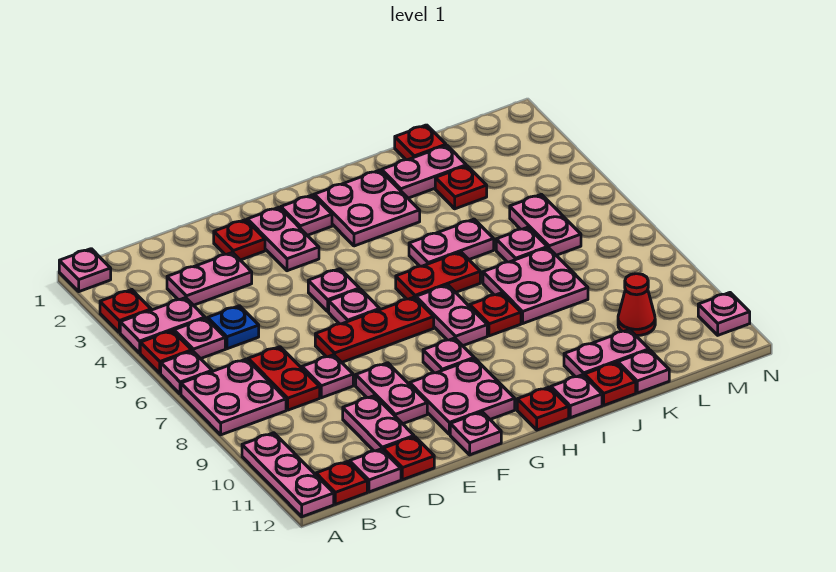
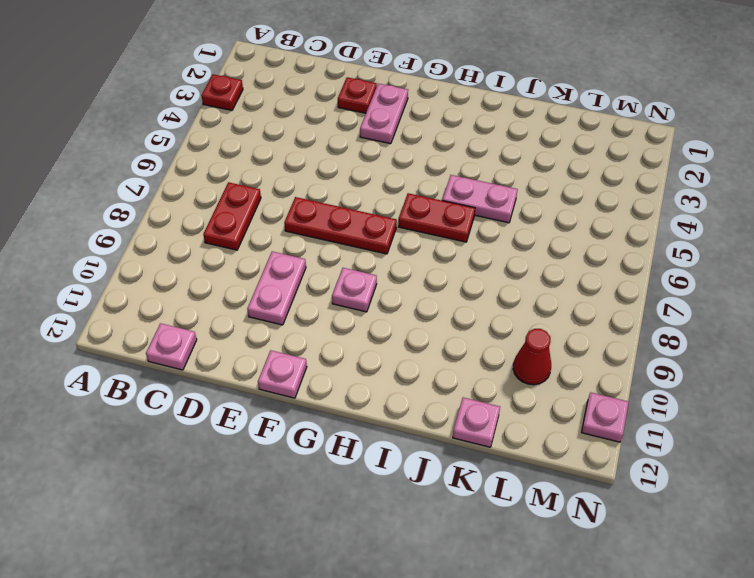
none -> pink plate A1 level 1
none -> pink plate A4:B4 level 1
none -> red plate A5 level 1
none -> pink plate A6 level 1

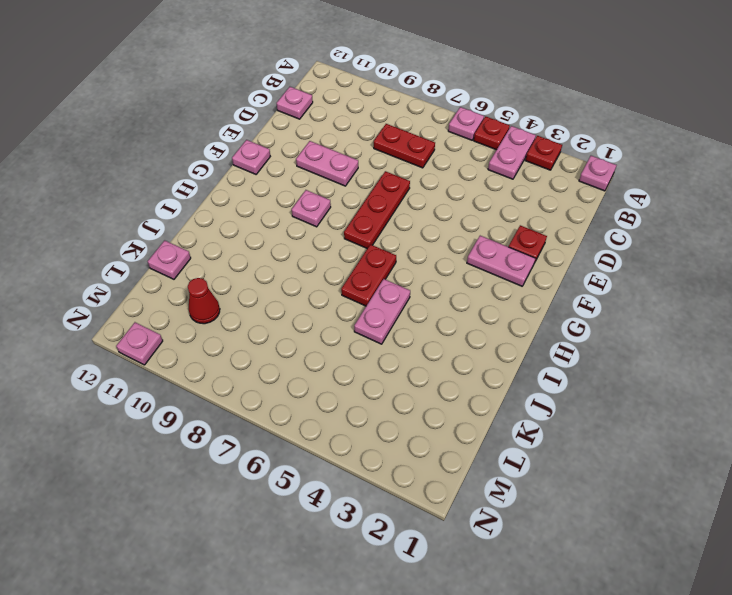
none -> pink plate A7:B8 level 1
none -> pink plate A10:A12 level 1
none -> pink plate B5 level 1
none -> red plate B12 level 1

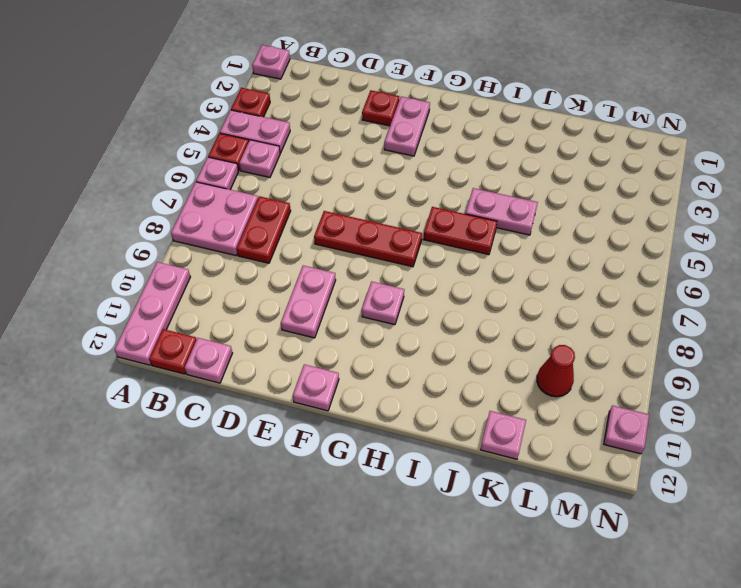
none -> pink plate C3:D3 level 1
none -> blue plate C5 level 1
none -> pink plate D8 level 1
none -> pink plate D10:D11 level 1

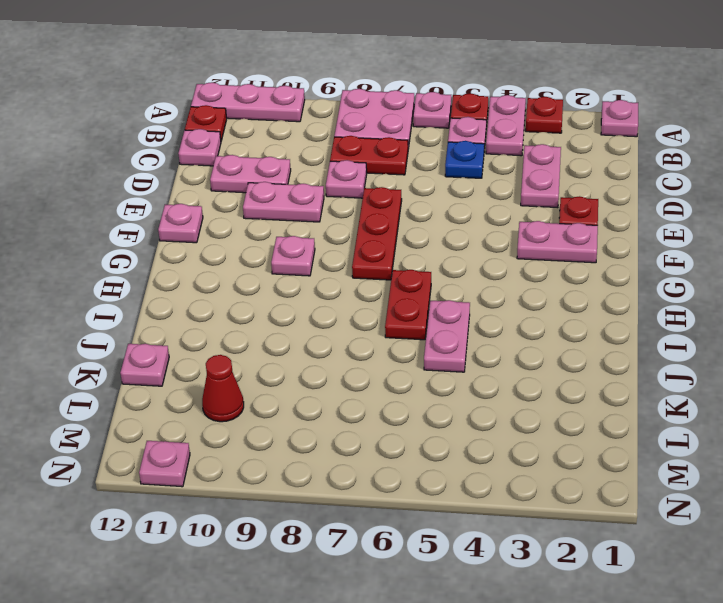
none -> red plate D12 level 1
none -> pink plate F5 level 1
none -> pink plate F6 level 1
none -> pink plate F10:G11 level 1

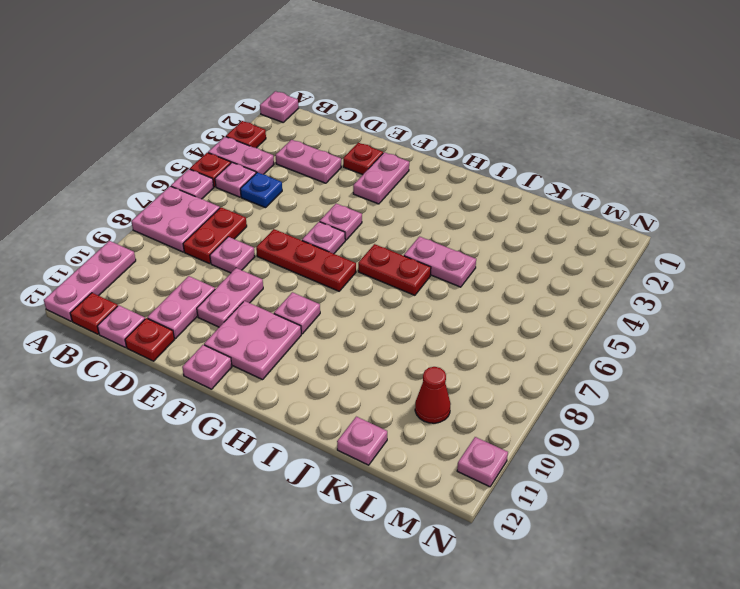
none -> pink plate G2 level 1
none -> pink plate H2:I3 level 1
none -> pink plate H7:H8 level 1
none -> red plate H12 level 1

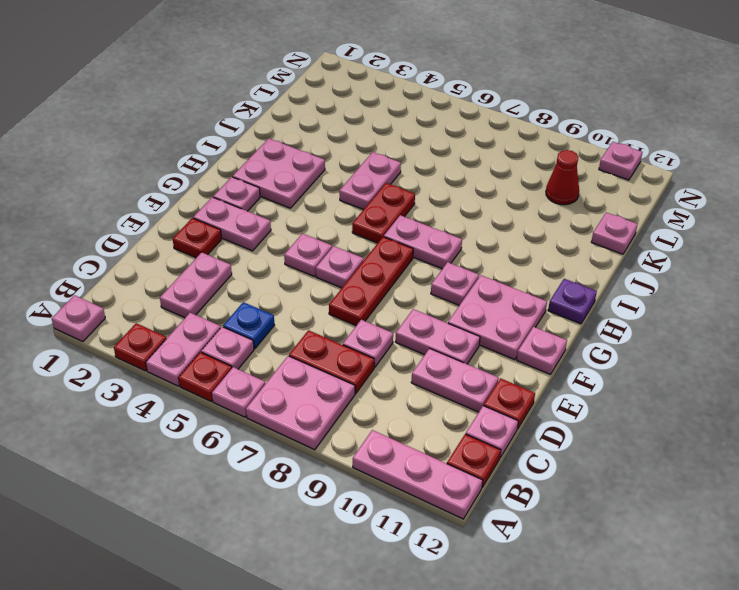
purple plate H12 level 1 -> red plate H12 level 1
none -> red plate I8 level 1
none -> pink plate I12 level 1
none -> pink plate J2:K2 level 1
none -> pink plate J7:K8 level 1

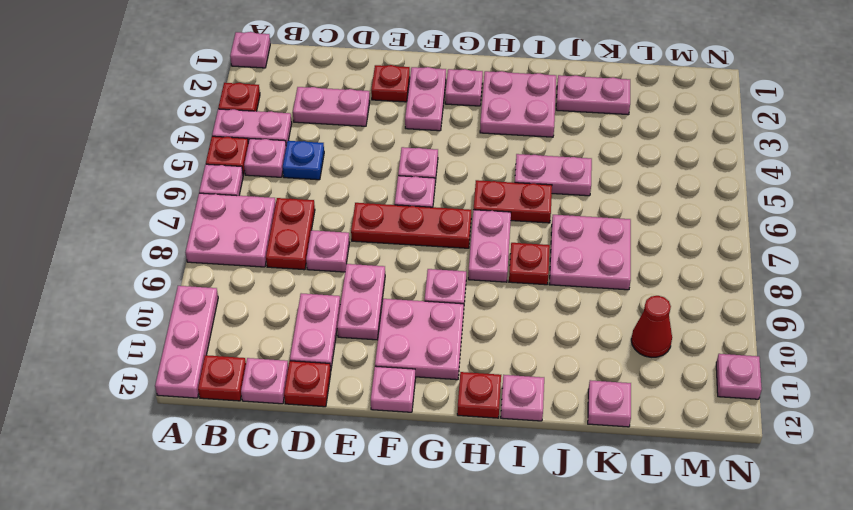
none -> pink plate J11:K11 level 1
none -> red plate J12 level 1
none -> red plate K1 level 1
none -> red plate K3 level 1

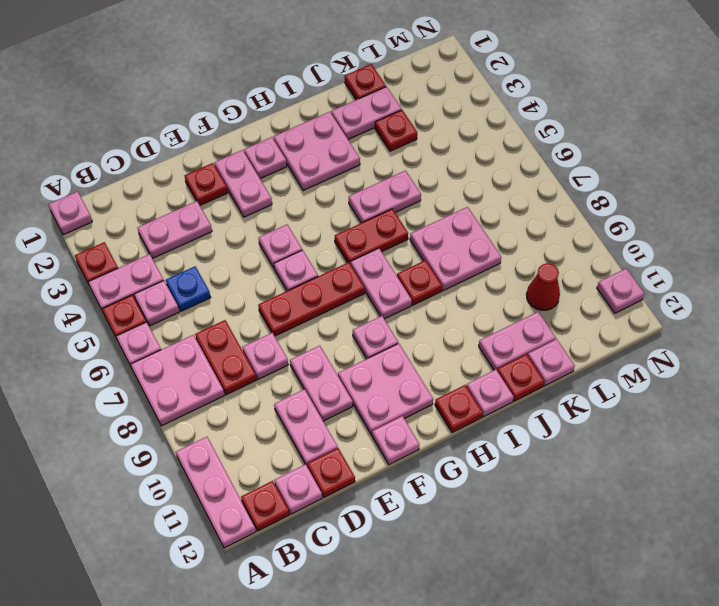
none -> pink plate K6 level 1
none -> pink plate L5:L6 level 1

